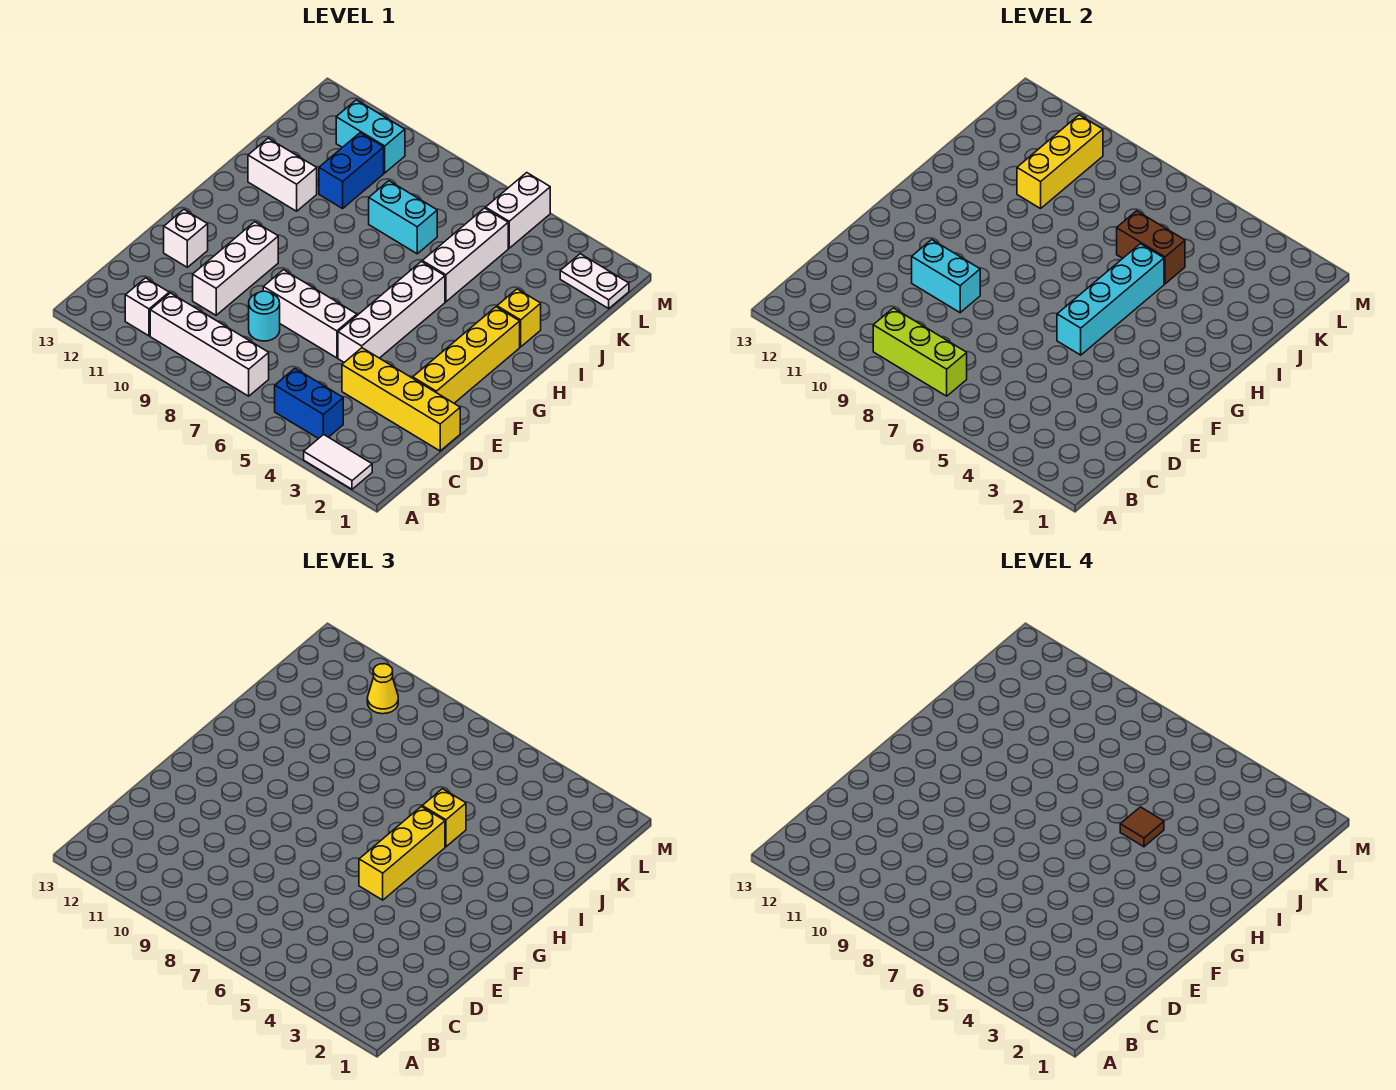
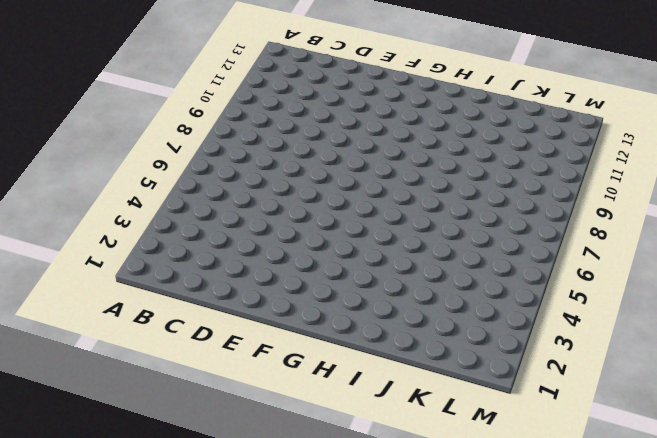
none -> white tile A2:A3 level 1
none -> blue brick B4:B5 level 1
none -> white brick B7:B10 level 1

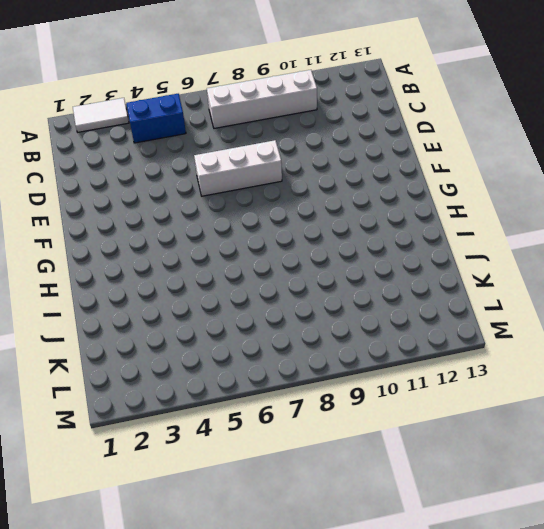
none -> white brick B11 level 1
none -> yellow brick D1:D4 level 1
none -> cyan round brick D8 level 1

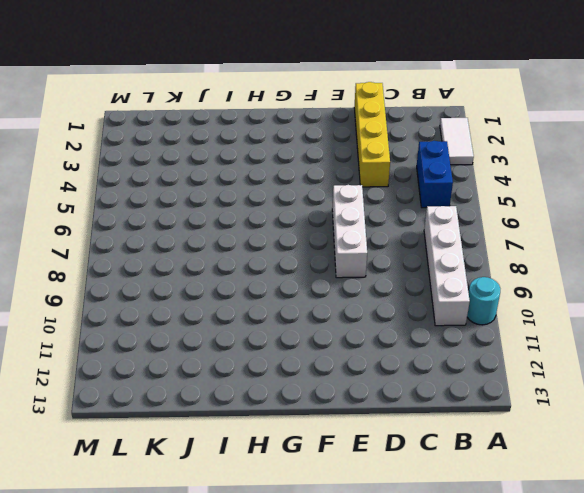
cyan round brick A10 level 1 -> cyan round brick D8 level 1
none -> white brick B11 level 1
none -> white brick D10:F10 level 1
none -> yellow brick E2:H2 level 1

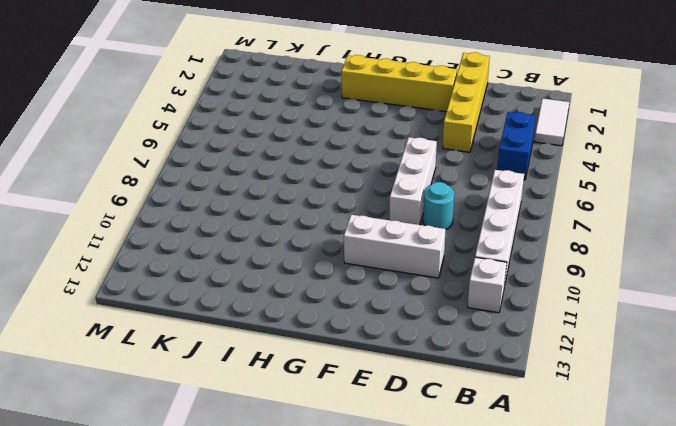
none -> white brick E5:H5 level 1
none -> white brick E12 level 1
none -> yellow brick I2 level 1

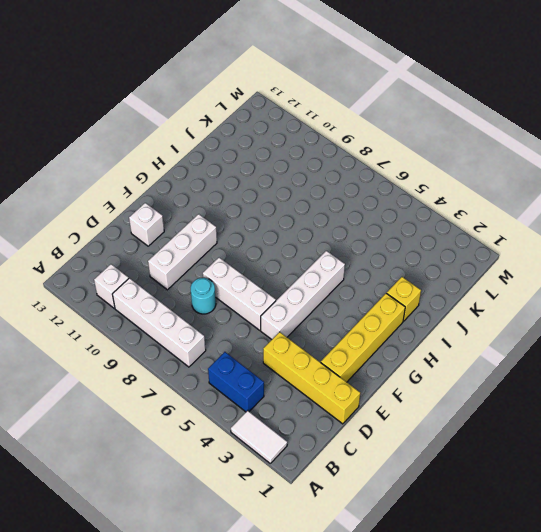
none -> white brick I5:K5 level 1
none -> white brick I11:I12 level 1
none -> cyan brick J7:J8 level 1

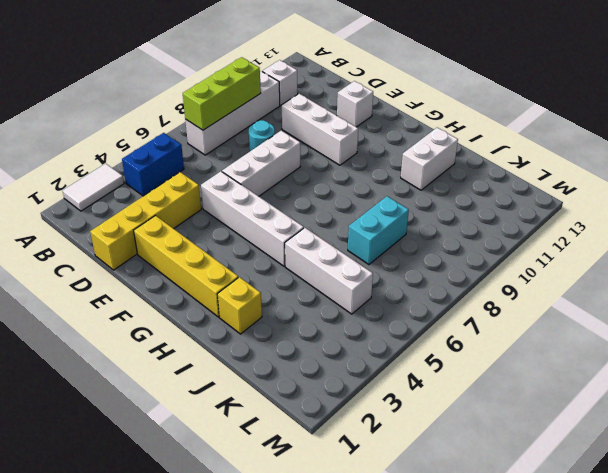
none -> blue brick J10:K10 level 1
none -> white plate L1:L2 level 1
none -> white brick L5:M5 level 1

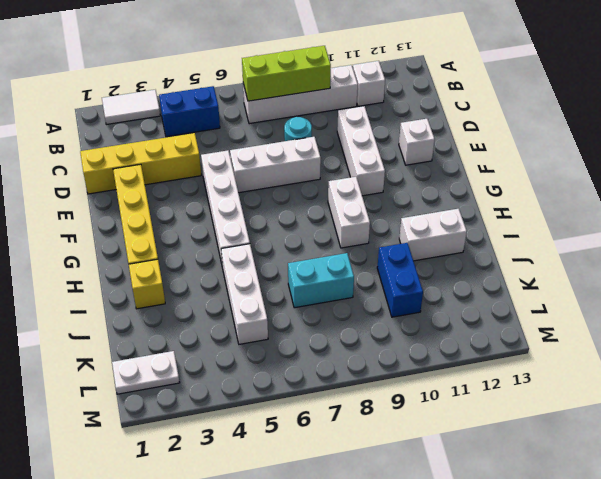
white brick G9:H9 level 1 -> white brick L5:M5 level 1
none -> cyan brick L10:L11 level 1
none -> cyan brick E9:E10 level 2
none -> cyan brick F5:I5 level 2

